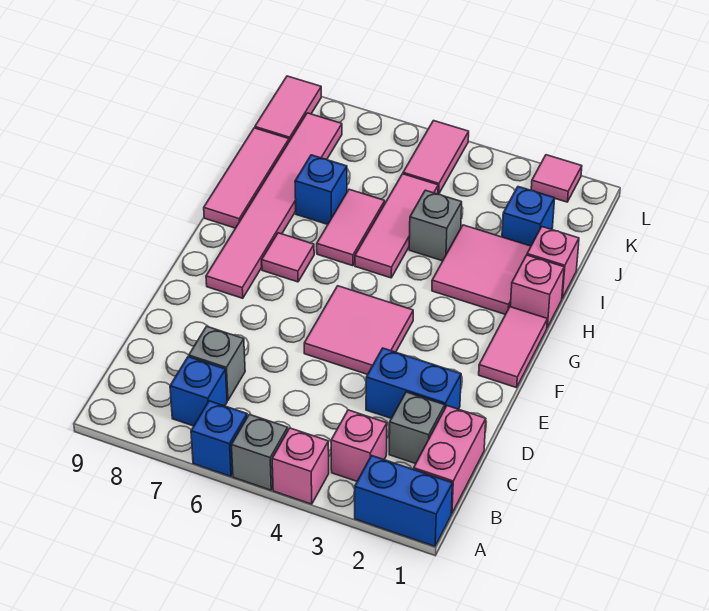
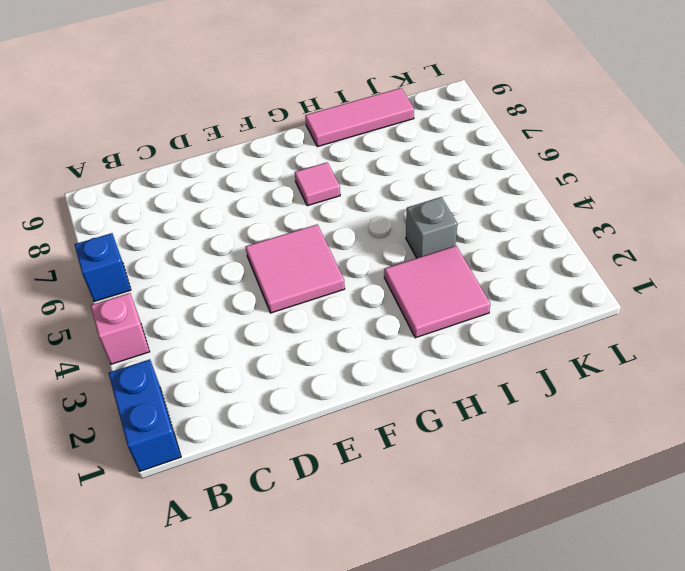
none -> grey brick A5 level 1
none -> pink brick B1:C1 level 1
none -> pink brick B3 level 1

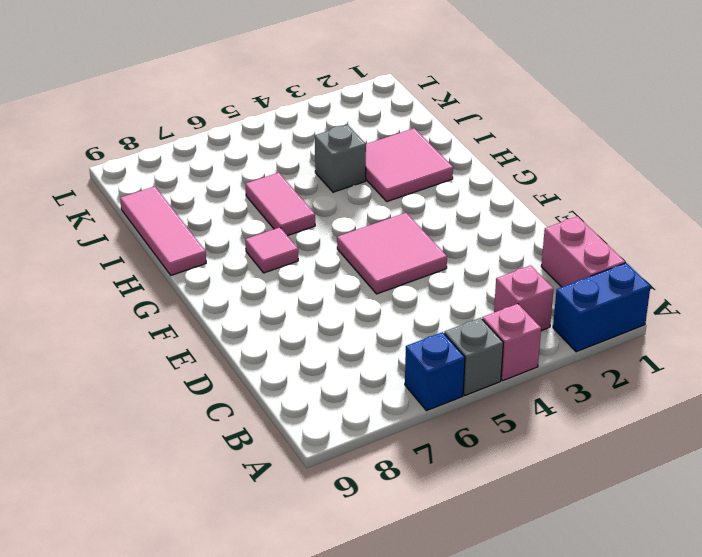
none -> blue brick B7 level 1
none -> grey brick C2 level 1
none -> grey brick C7 level 1

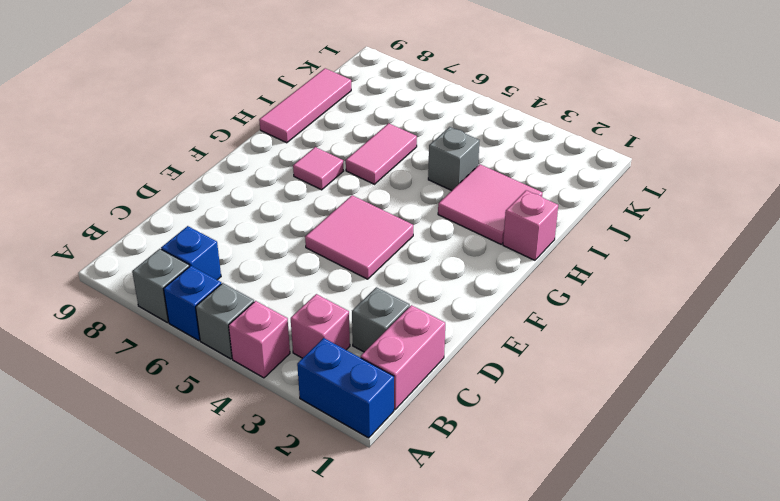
grey brick A7 level 1 -> grey brick C7 level 1
none -> blue brick D2:D3 level 1
none -> pink tile F1:G1 level 1
none -> pink tile F8:K8 level 1

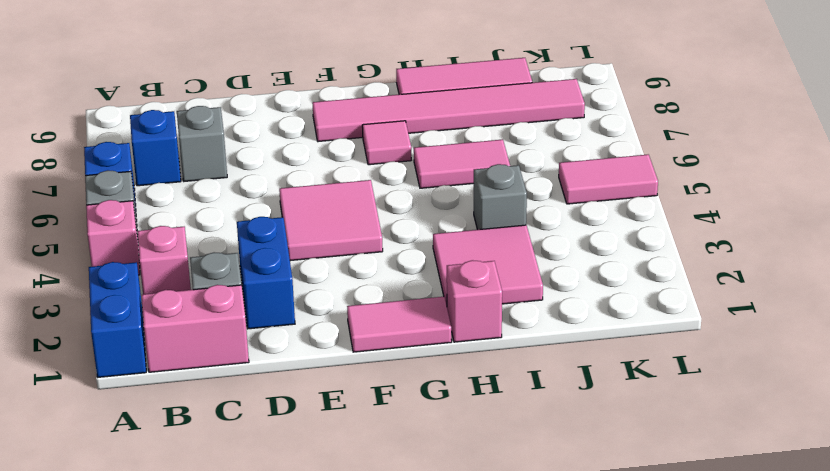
none -> pink tile H5:J5 level 1
none -> pink brick I1 level 1
none -> blue brick I7 level 1

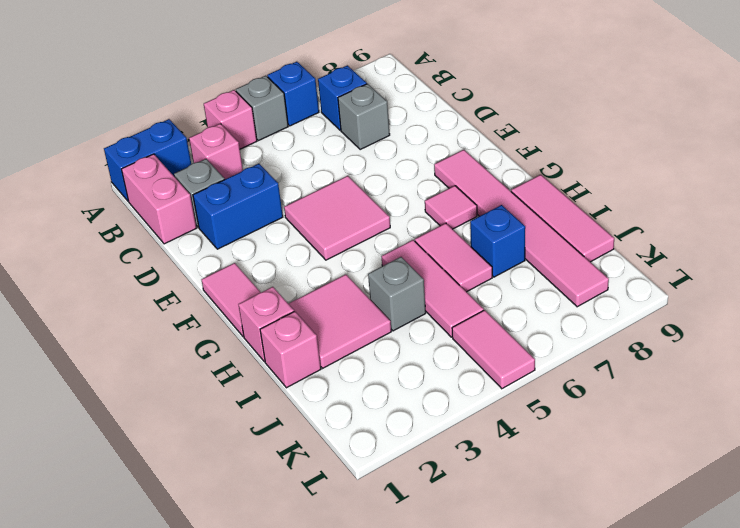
none -> blue brick J2 level 1
none -> pink tile K9:L9 level 1
none -> pink tile L2 level 1

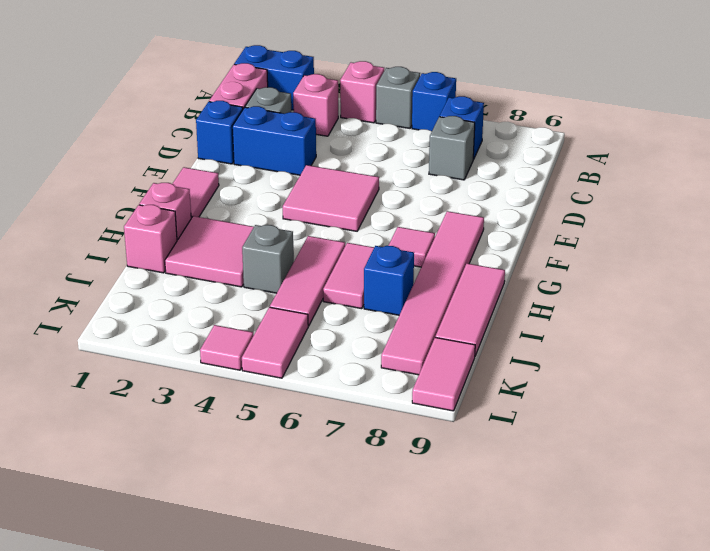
blue brick D1 level 1 -> blue brick J2 level 1
pink tile L4 level 1 -> pink tile L2 level 1

